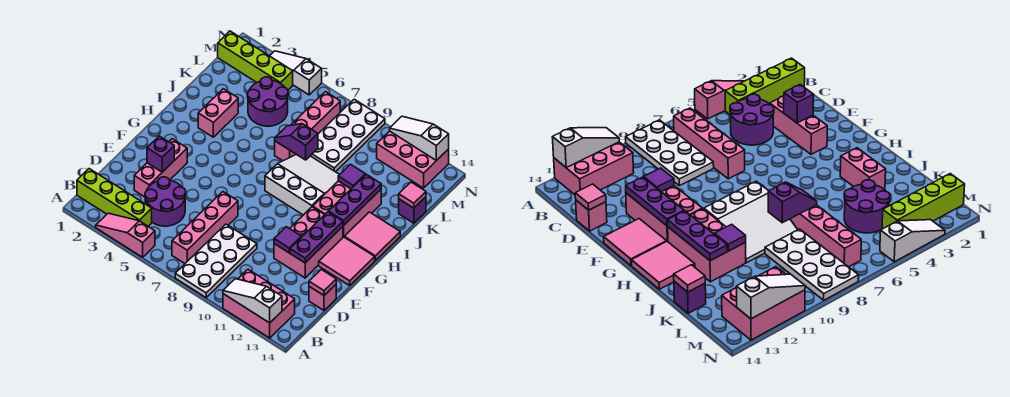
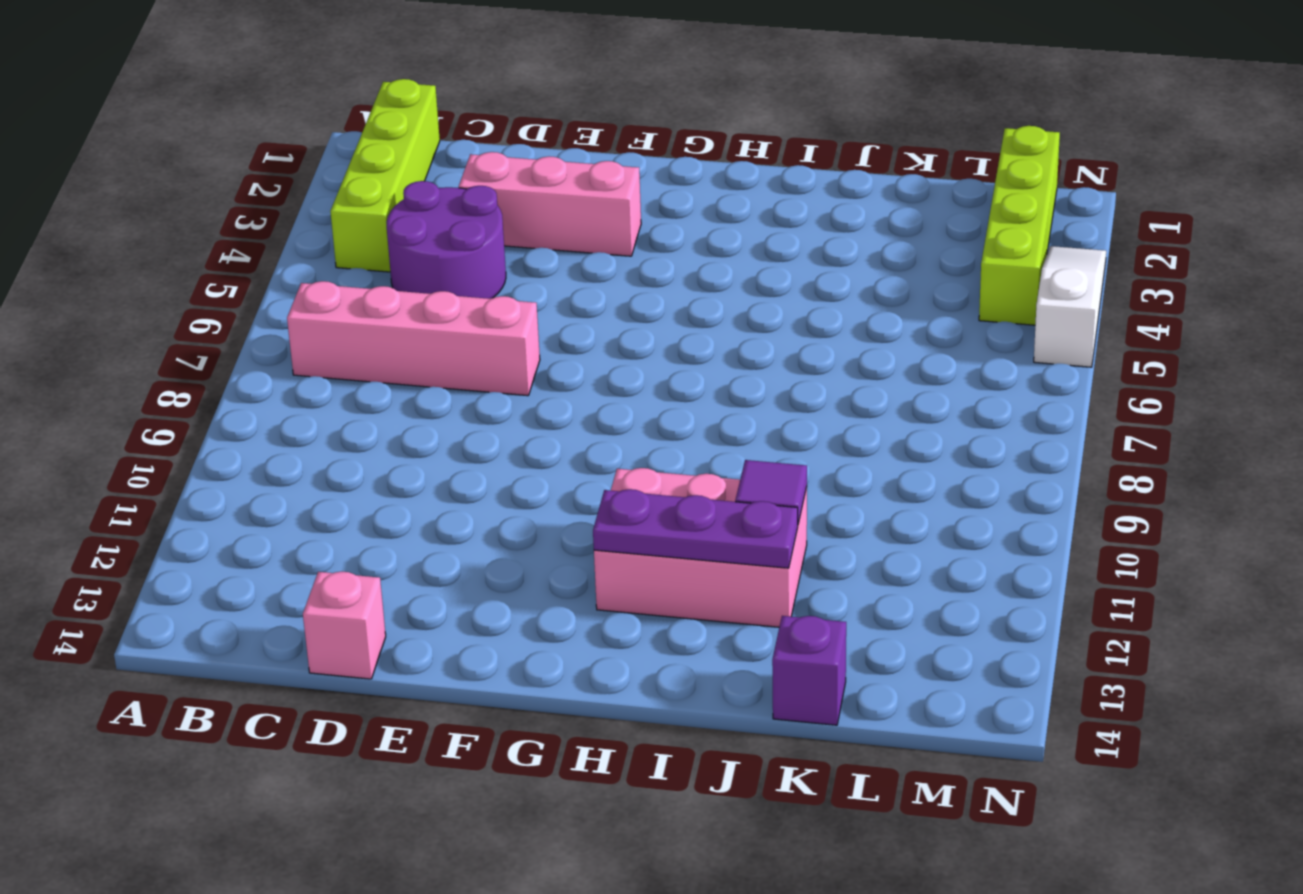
none -> pink slope A3:A5 level 1 top 5
none -> white plate A8:D9 level 1
none -> pink brick A11:B13 level 1
none -> pink brick E11:G12 level 1

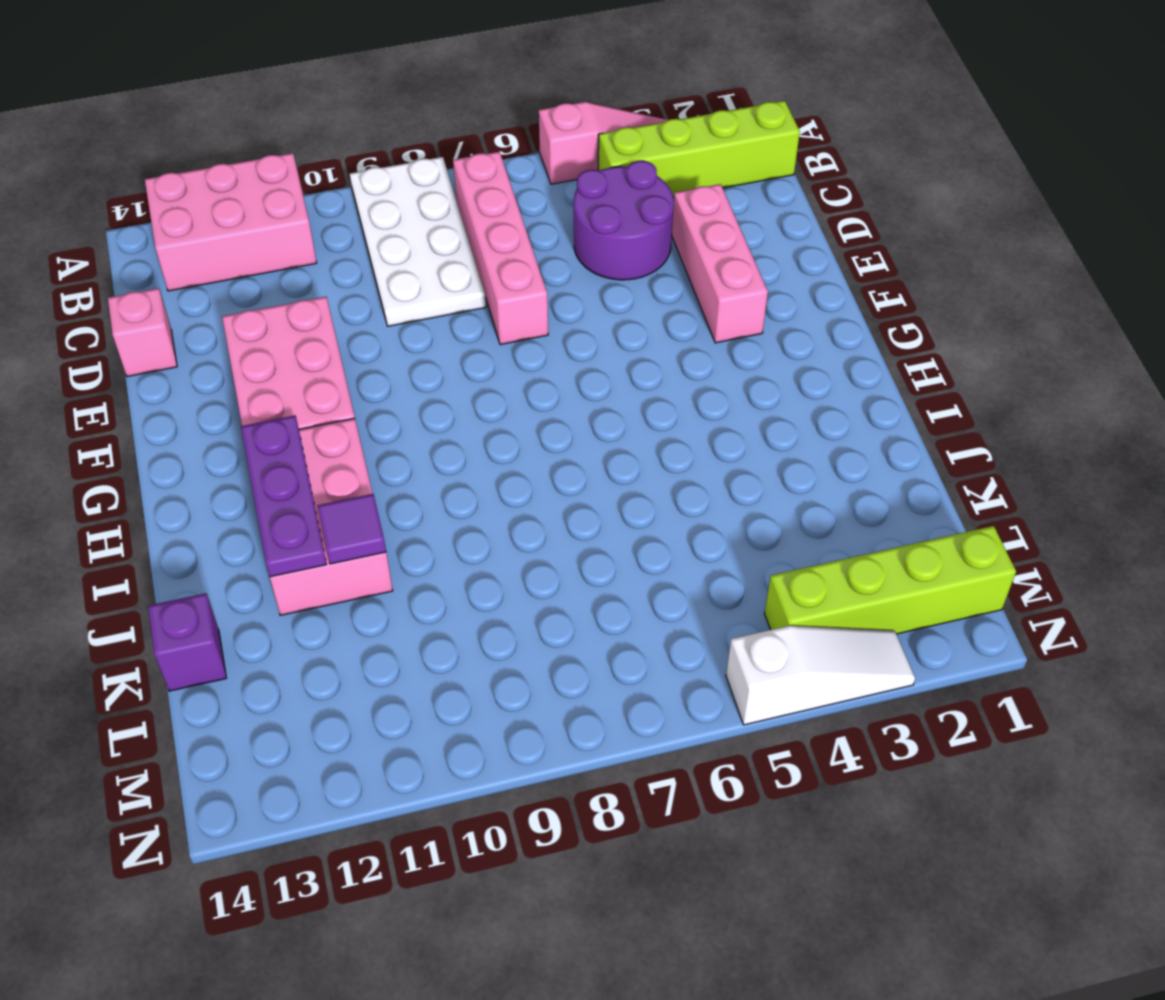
none -> pink tile F13:G14 level 1
none -> white slope H8:J10 level 1 top H
none -> pink tile H13:I14 level 1
none -> pink brick I3:J3 level 1

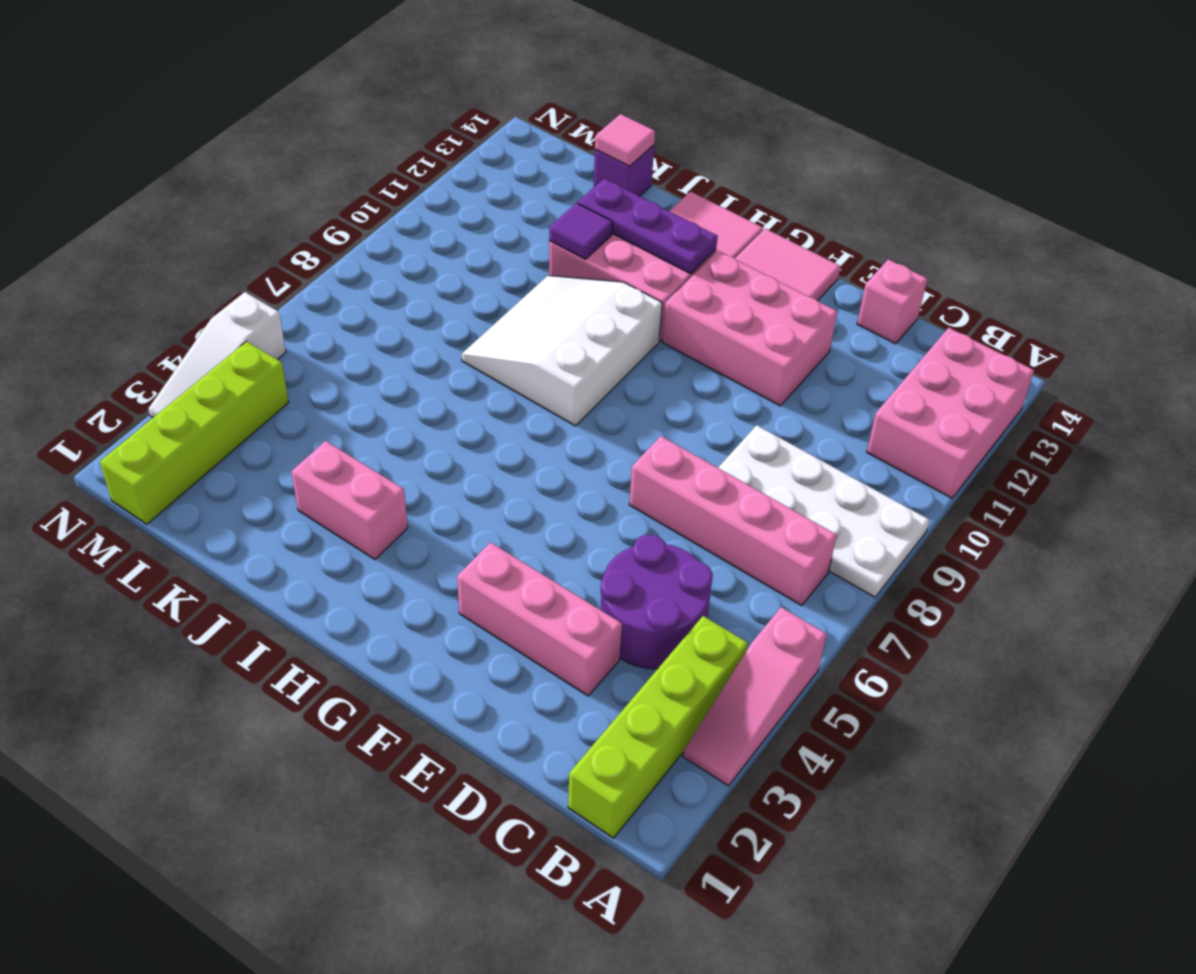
none -> pink brick J7:M7 level 1
none -> purple round brick K4:L5 level 1
none -> white plate K8:N9 level 1
none -> pink brick M11:N13 level 1

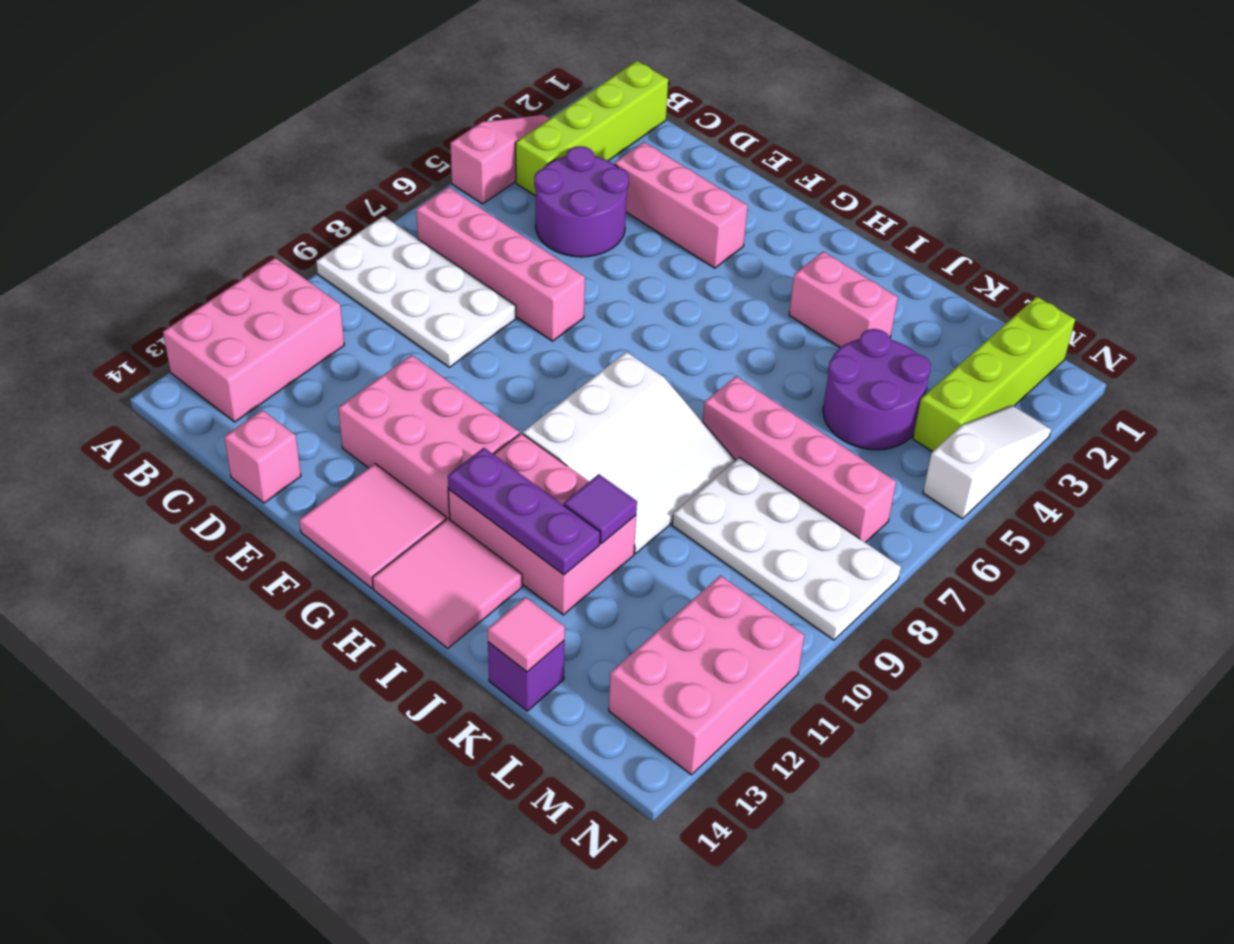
none -> white slope A11:A13 level 2 top 13
none -> pink tile D14 level 2
none -> purple brick E3 level 2
none -> purple tile E11 level 2

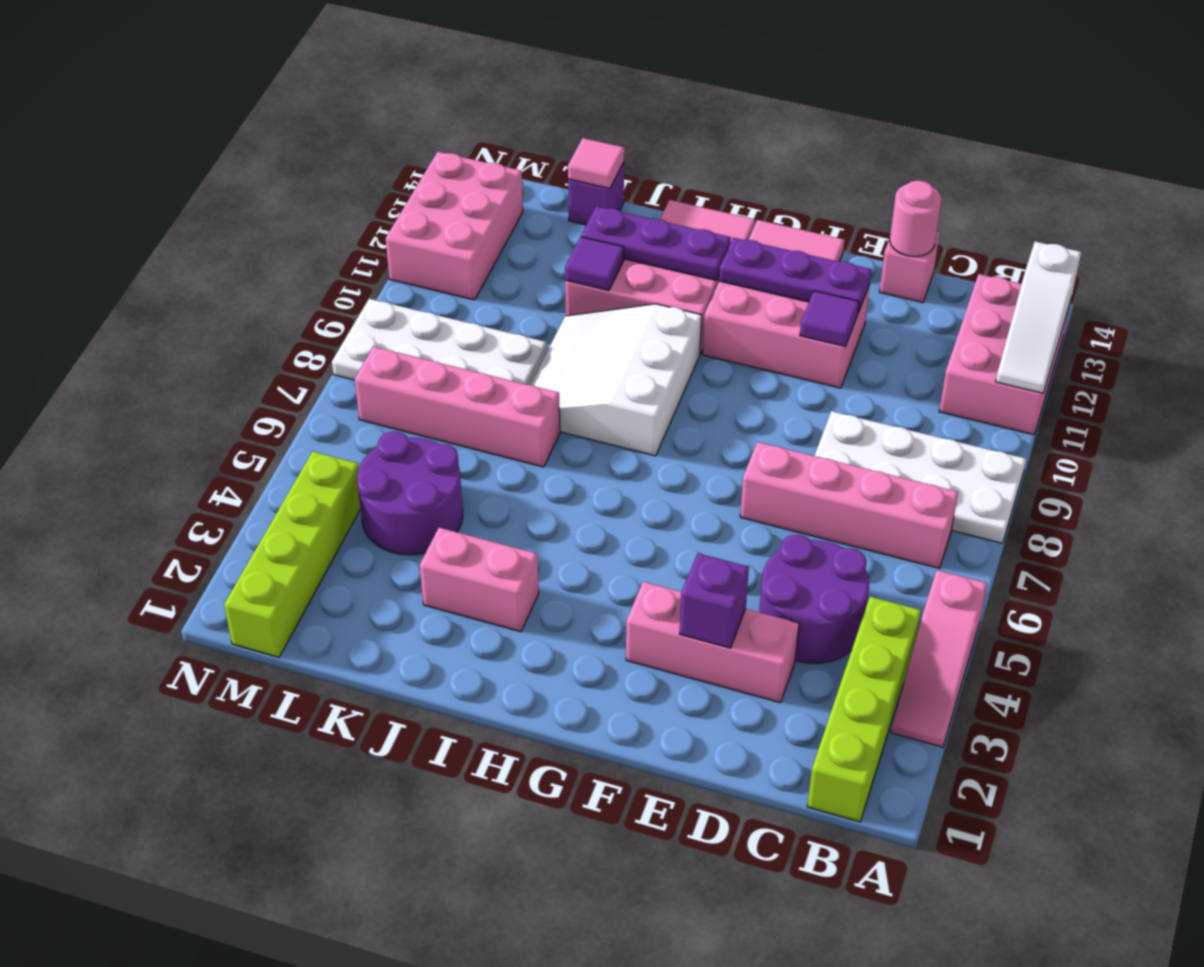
pink round brick D14 level 2 -> pink tile D14 level 2
none -> white slope N3:N5 level 1 top 5
none -> purple slope J7:J8 level 2 top 8
none -> white slope N11:N13 level 2 top 13

